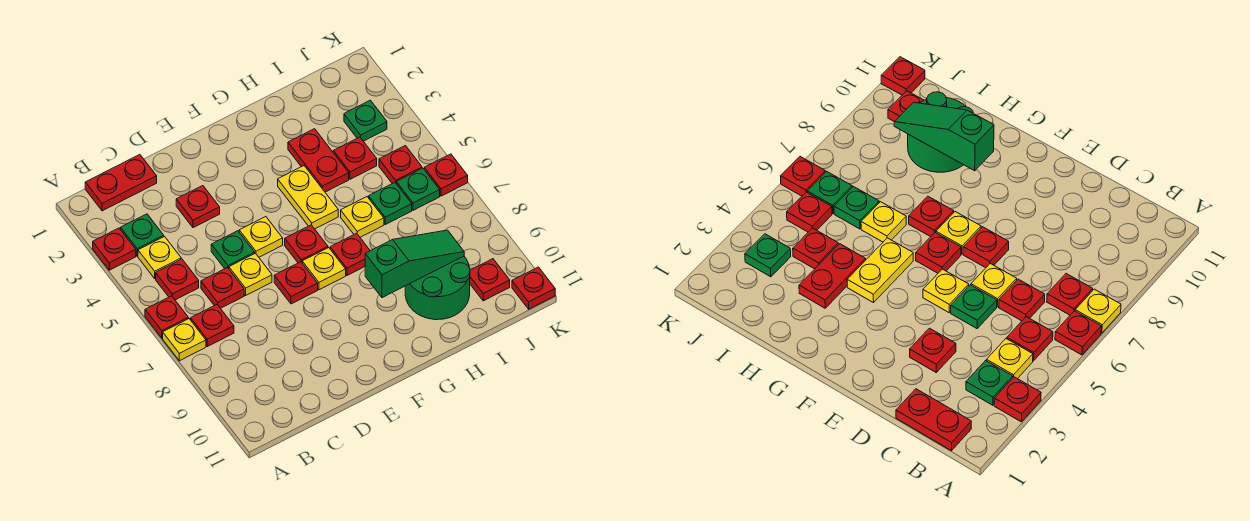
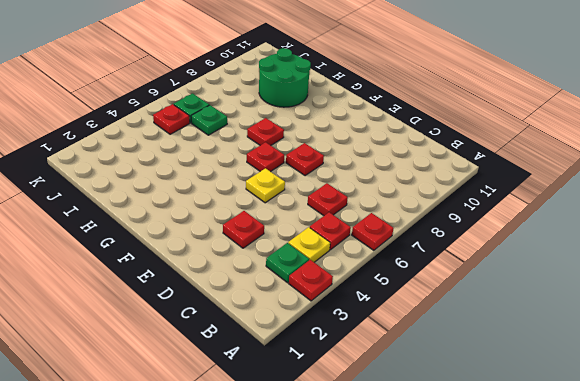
none -> yellow plate A7 level 1
none -> red plate B1:C1 level 1
none -> red plate B7 level 1
none -> green plate D5 level 1

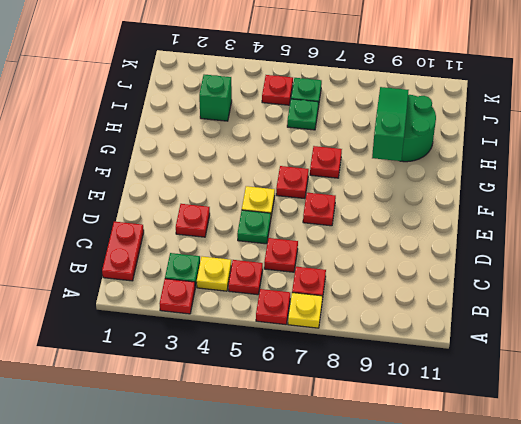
green brick I3 level 1 -> none
none -> yellow plate D6 level 1
none -> yellow plate F7 level 1
none -> yellow plate G4:G5 level 1
none -> red plate H3:H4 level 1

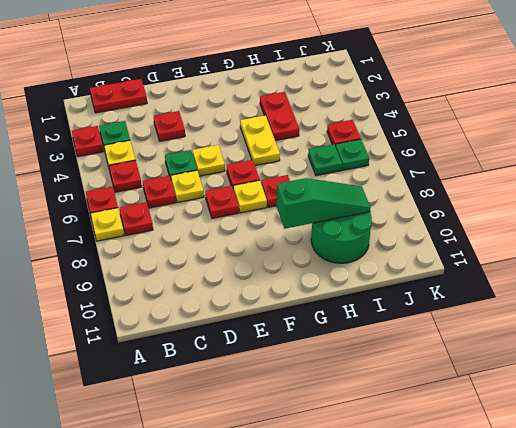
none -> yellow plate H6 level 1
none -> red plate I4 level 1
none -> green plate J3 level 1
none -> red plate J10 level 1

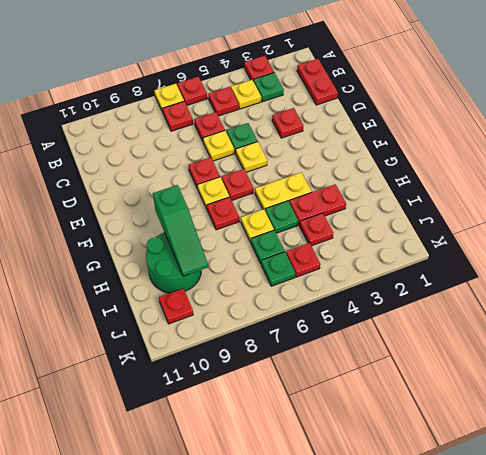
green plate H5 level 1 -> green plate J3 level 1
none -> red plate K6 level 1
none -> red plate K11 level 1

